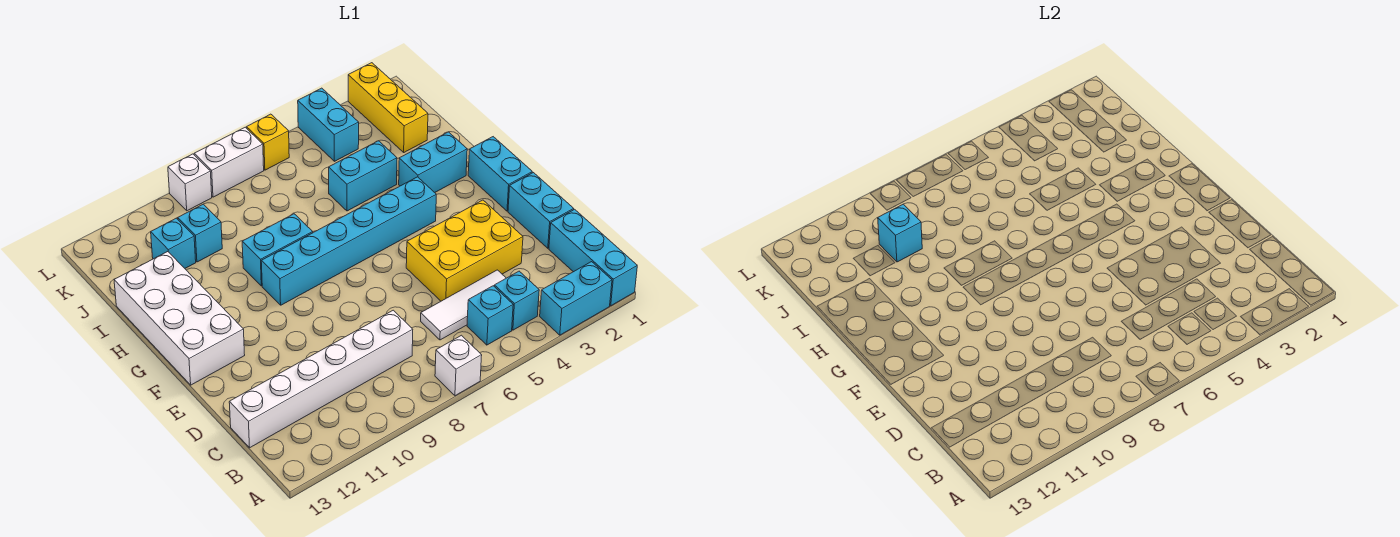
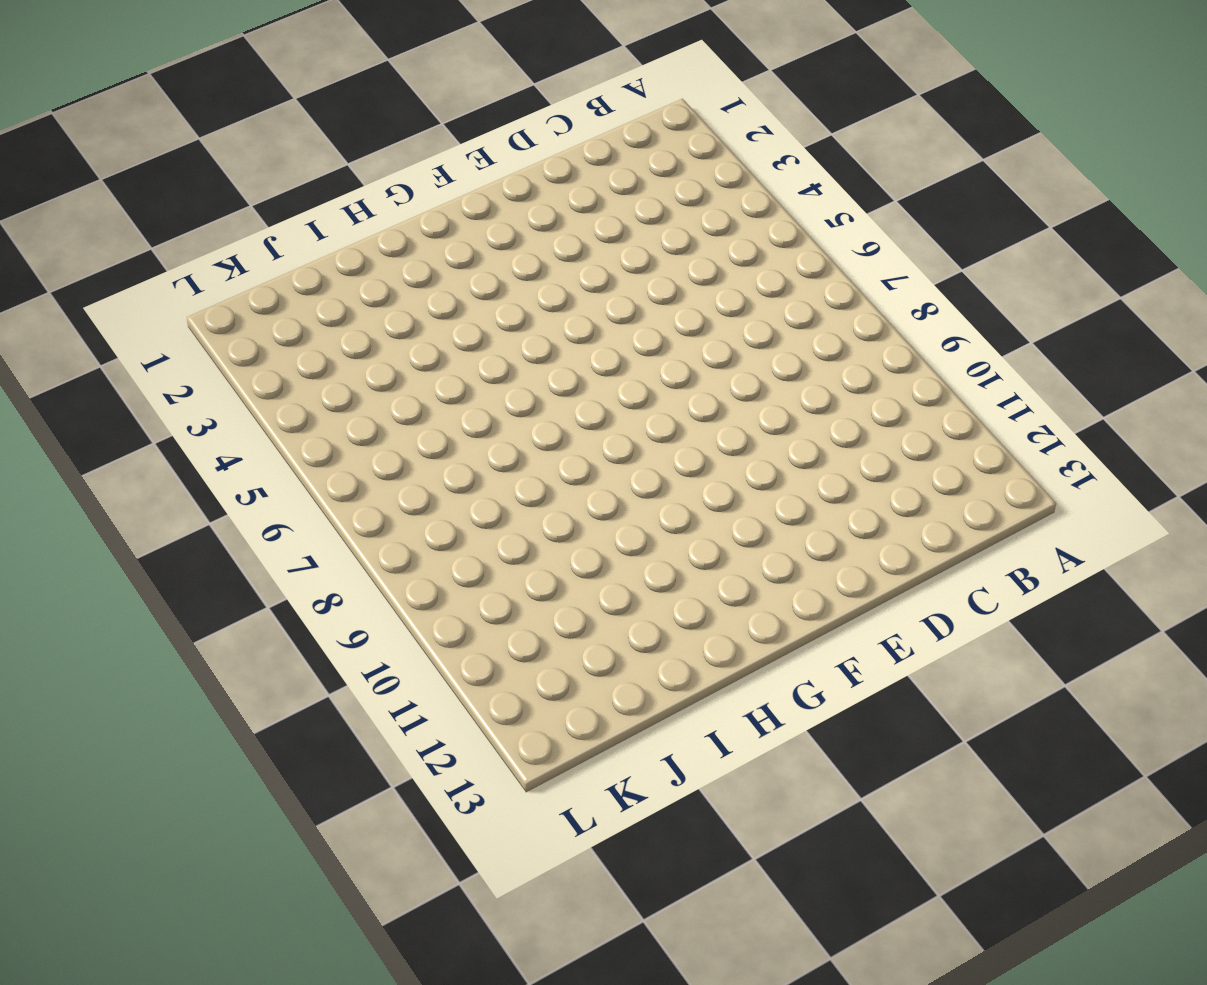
none -> cyan brick A1:C1 level 1
none -> cyan brick A2:A3 level 1
none -> white brick A7 level 1

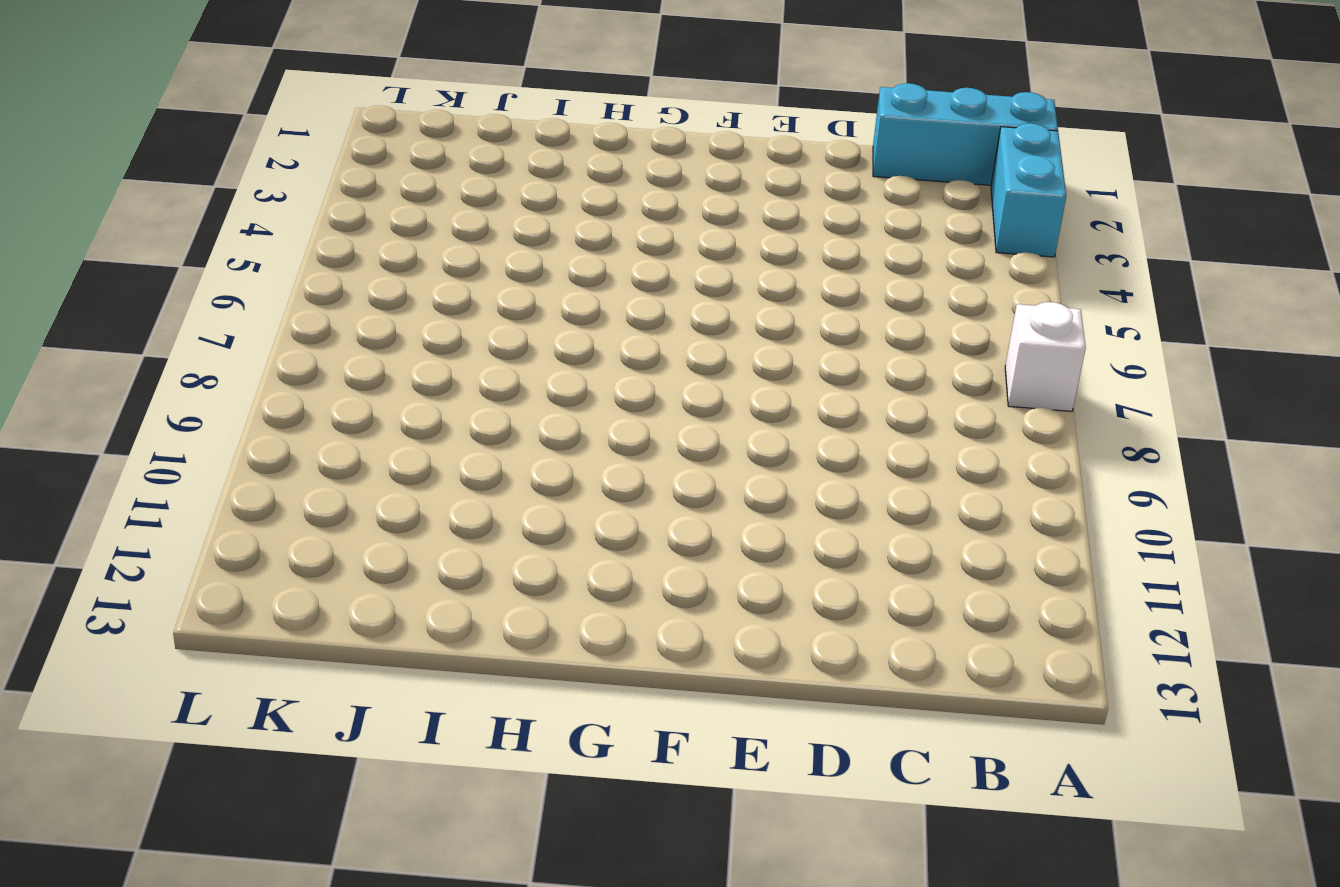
none -> cyan brick B4 level 1
none -> cyan brick B5 level 1
none -> white tile C4:C6 level 1

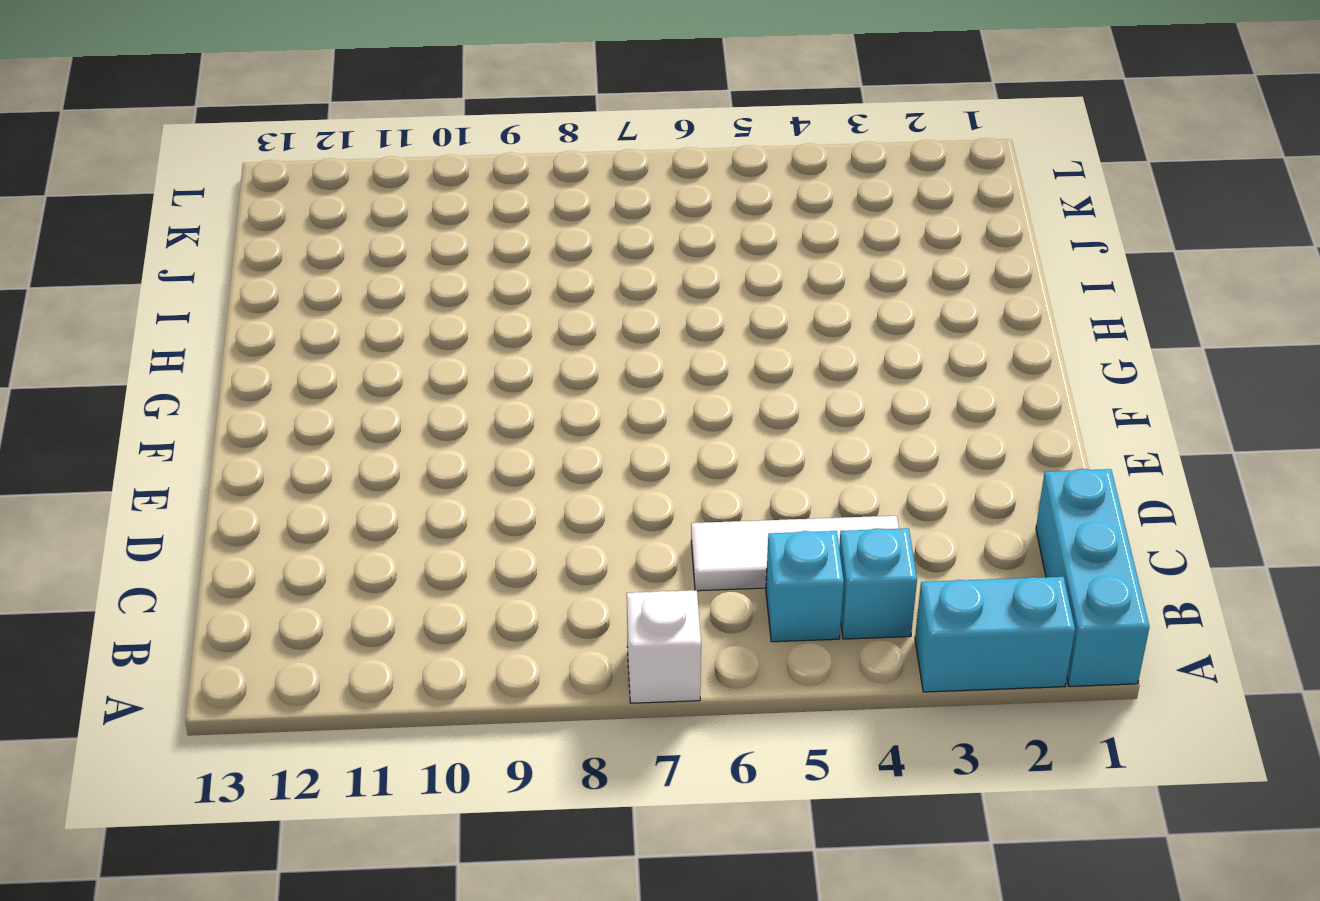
none -> white brick C8:C13 level 1
none -> cyan brick D1:E1 level 1
none -> yellow brick D3:E5 level 1

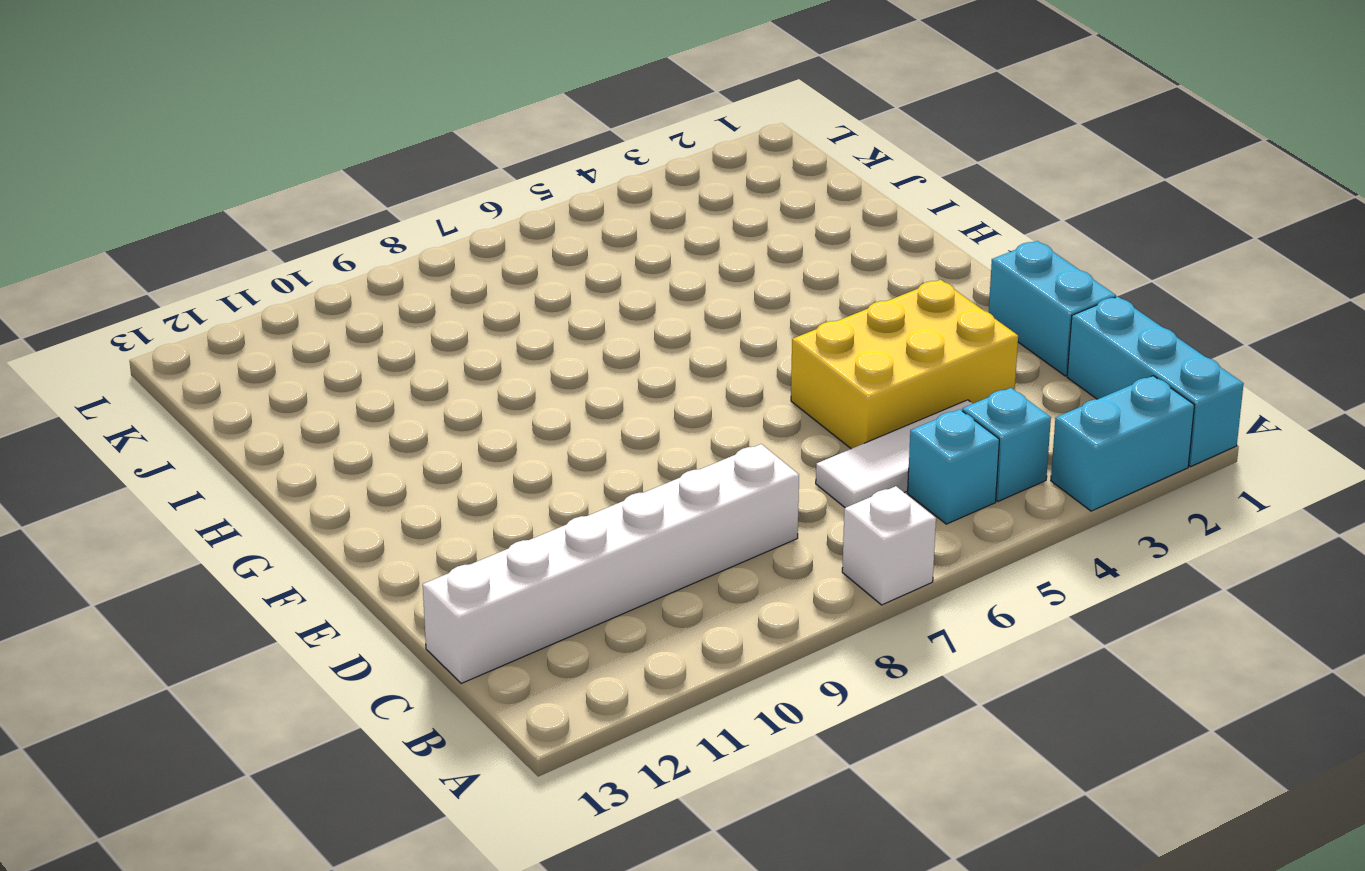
none -> cyan brick F1:G1 level 1
none -> white brick F12:I13 level 1
none -> cyan brick G4:G9 level 1

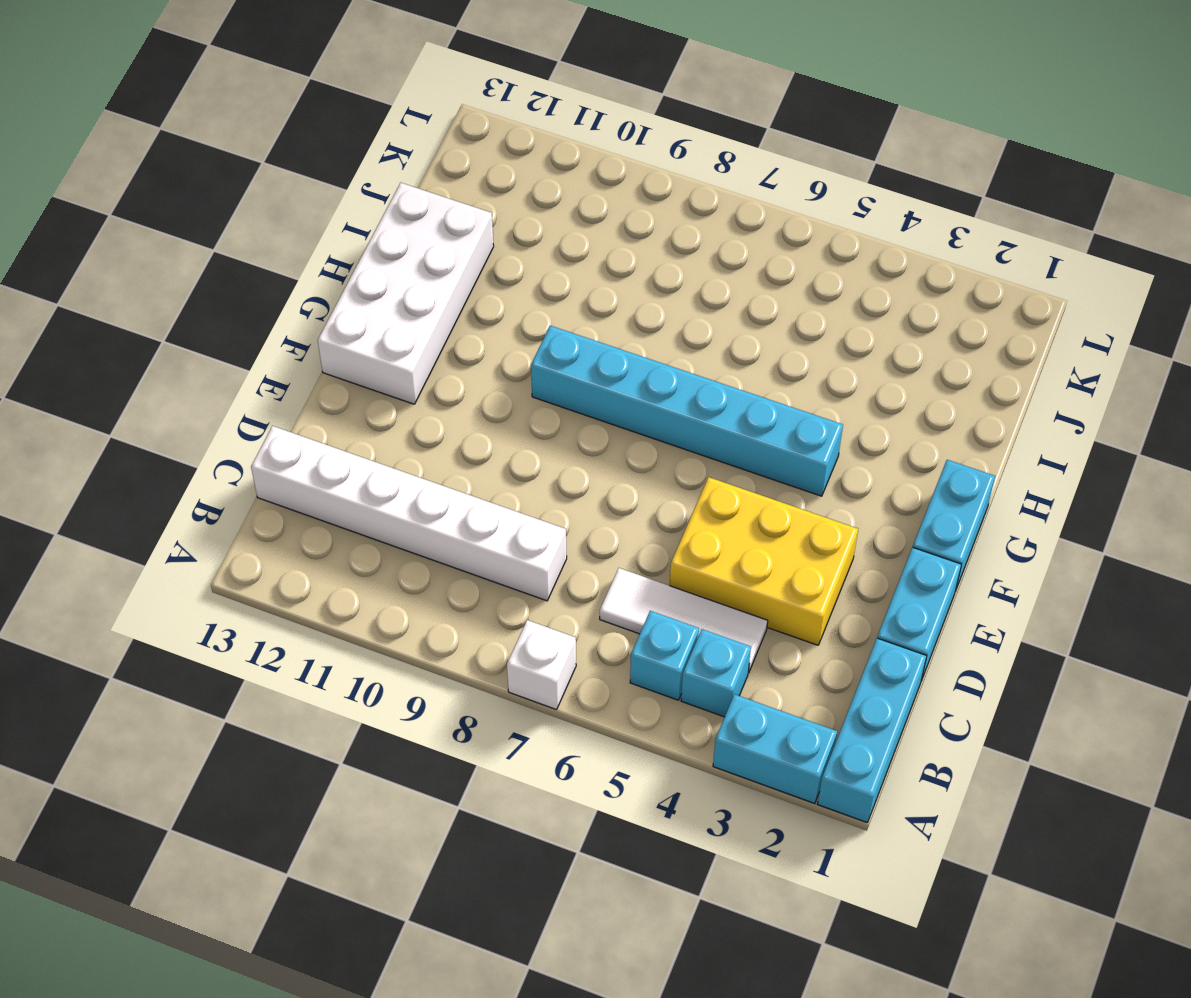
none -> cyan brick H2:H3 level 1
none -> cyan brick H8:H9 level 1
none -> cyan brick I4:I5 level 1

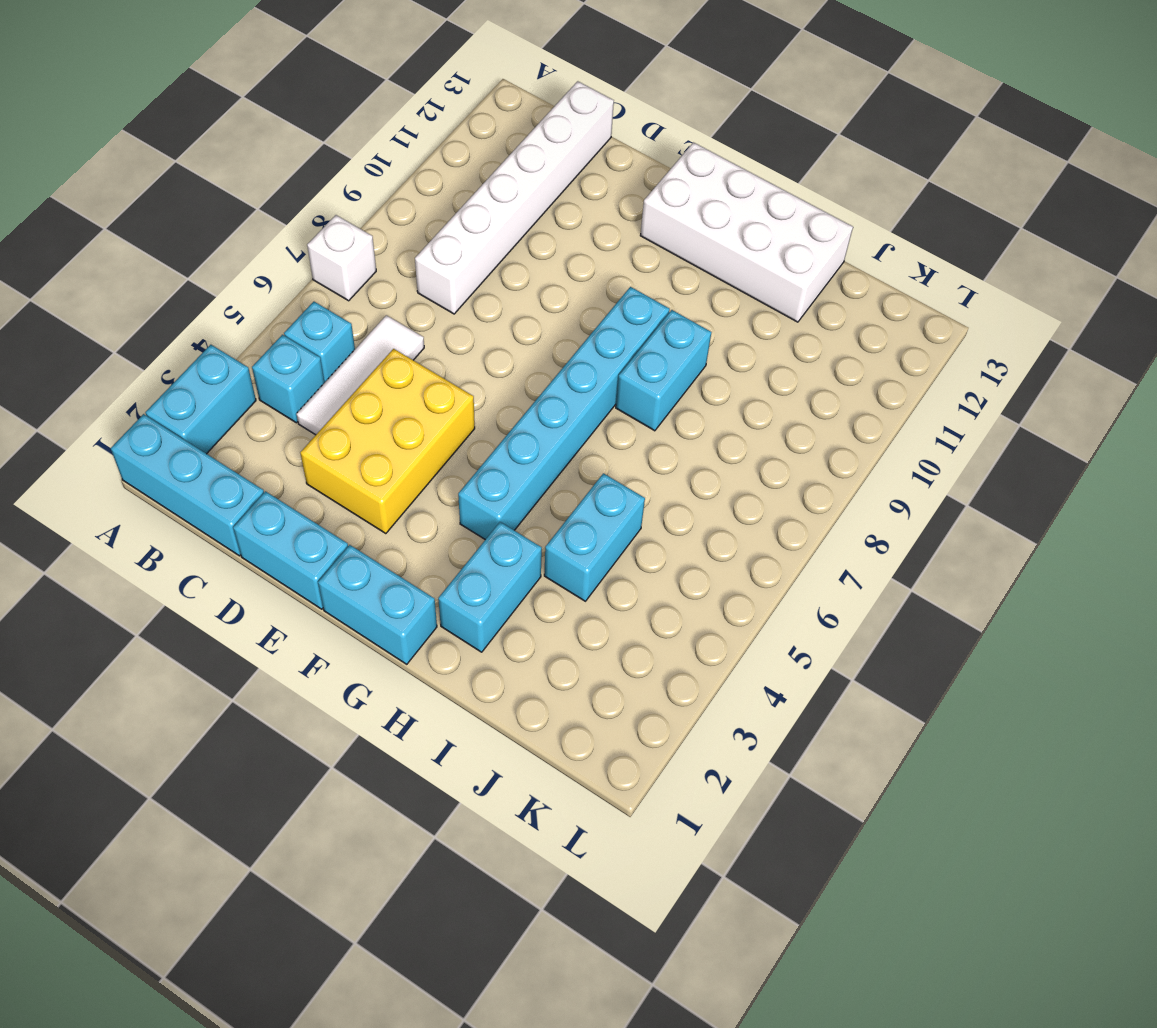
none -> yellow brick J2:L2 level 1
none -> cyan brick J10 level 1
none -> cyan brick J11 level 1

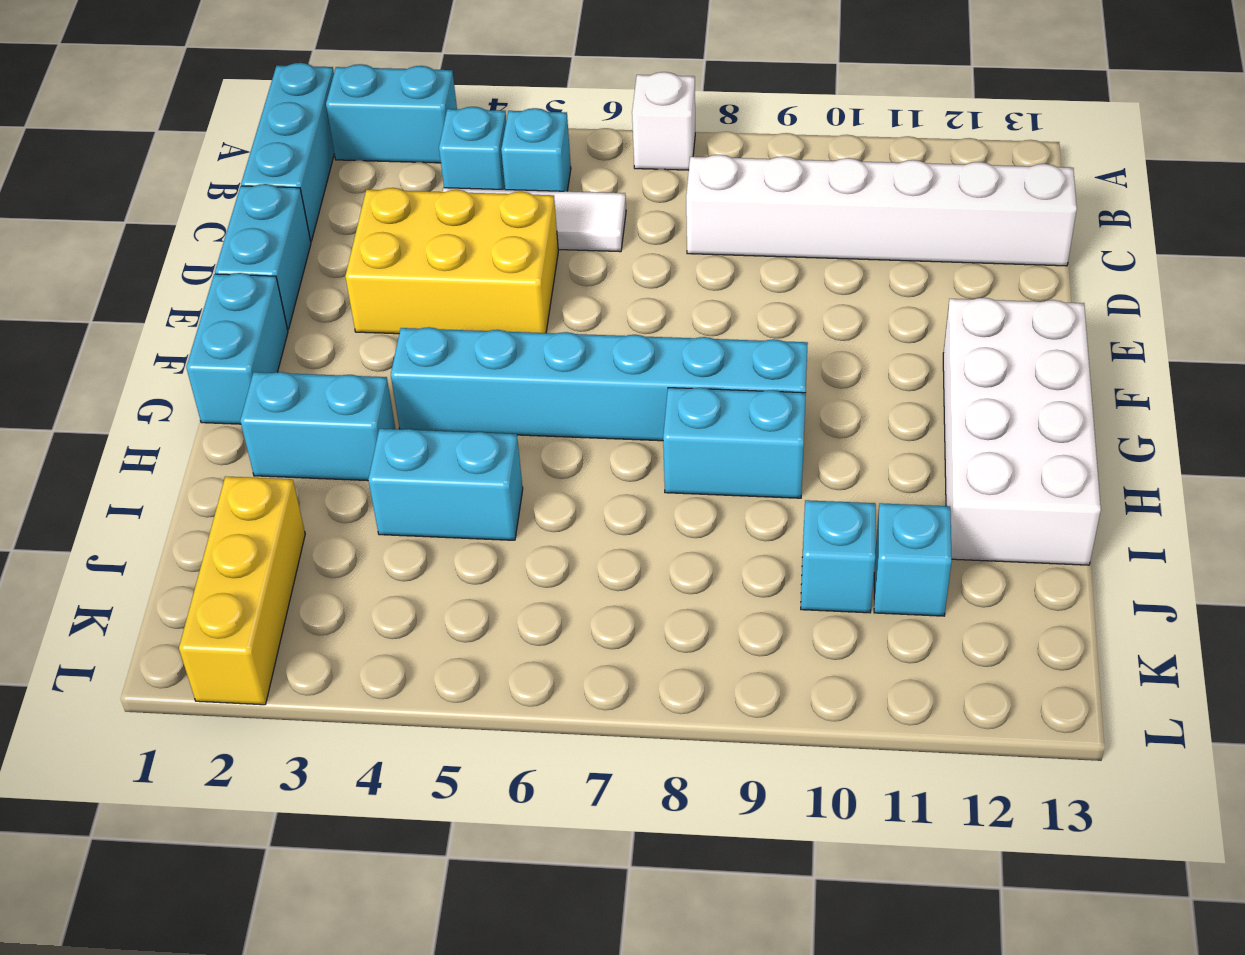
none -> cyan brick K4:L4 level 1
none -> yellow brick L6 level 1
none -> white brick L7:L8 level 1

